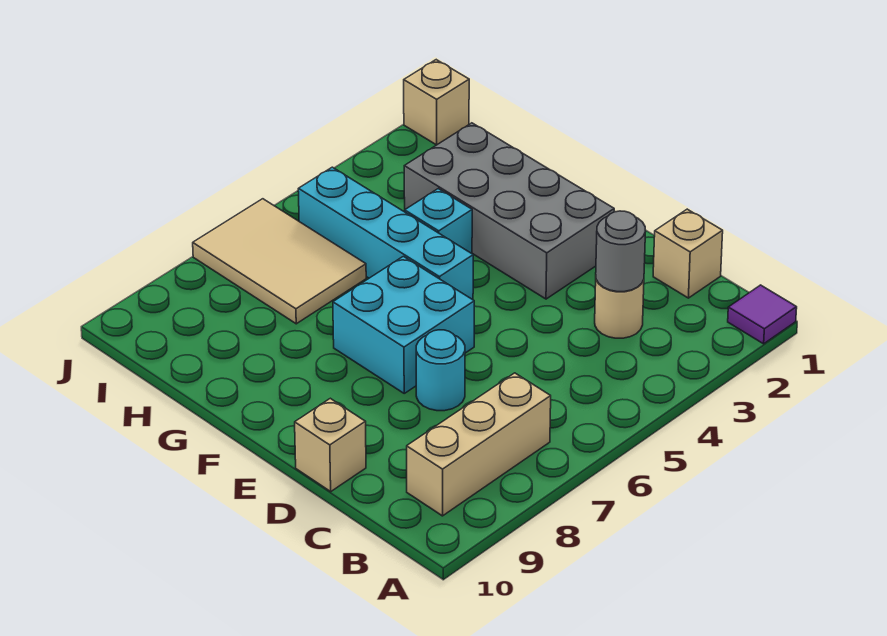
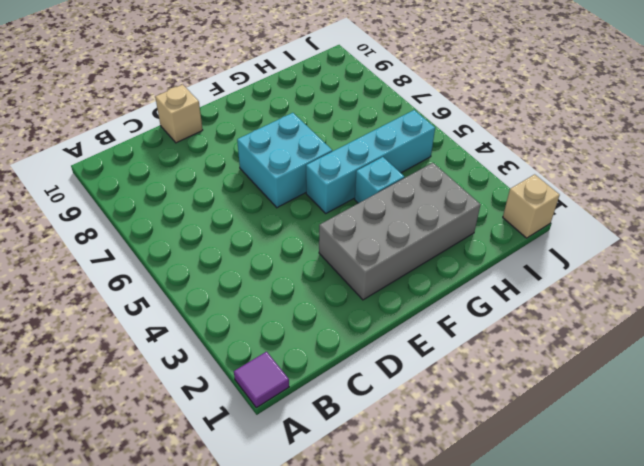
none -> tan brick B7:B9 level 1
none -> tan brick C1 level 1
none -> tan round brick C3 level 1

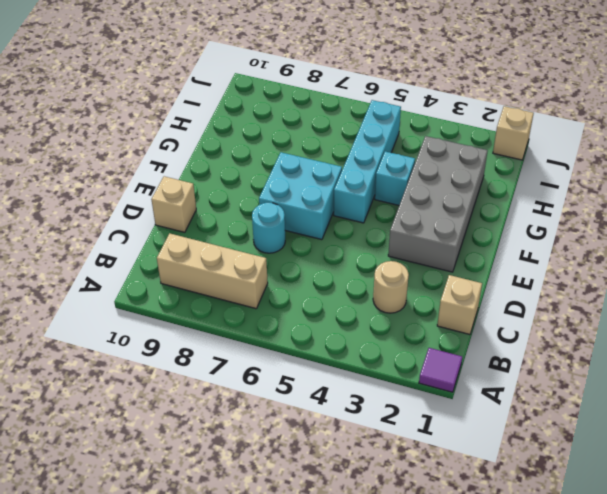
none -> tan tile H6:J7 level 1
none -> grey round brick C3 level 2

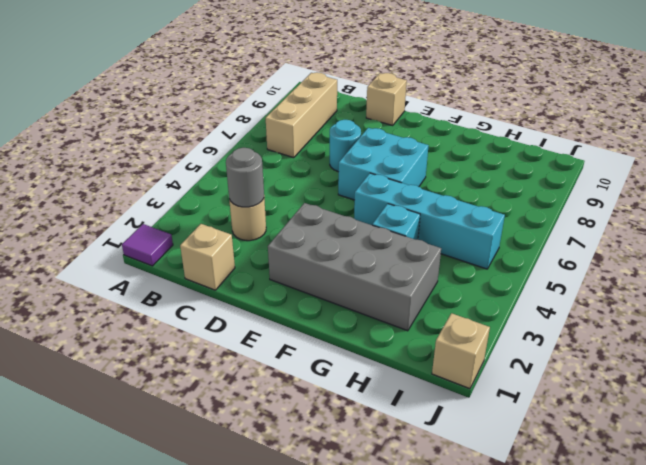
none -> tan tile H6:J7 level 1

